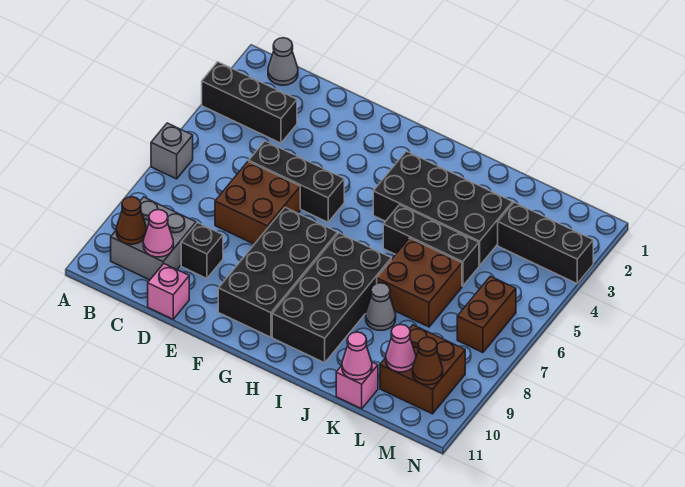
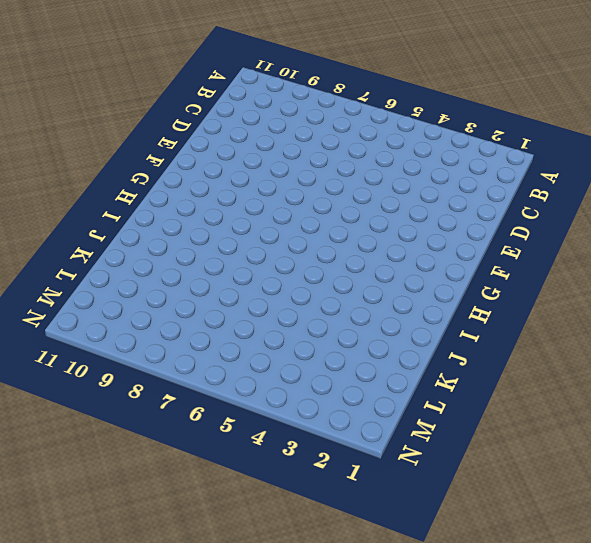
none -> black brick A3:C3 level 1
none -> grey brick A6 level 1
none -> grey cone B1 level 1

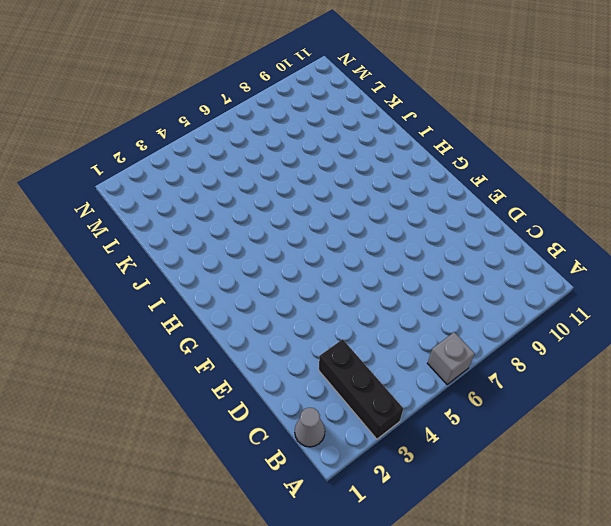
none -> grey brick B9:C10 level 1
none -> black brick D5:F5 level 1
none -> brown brick D6:E7 level 1

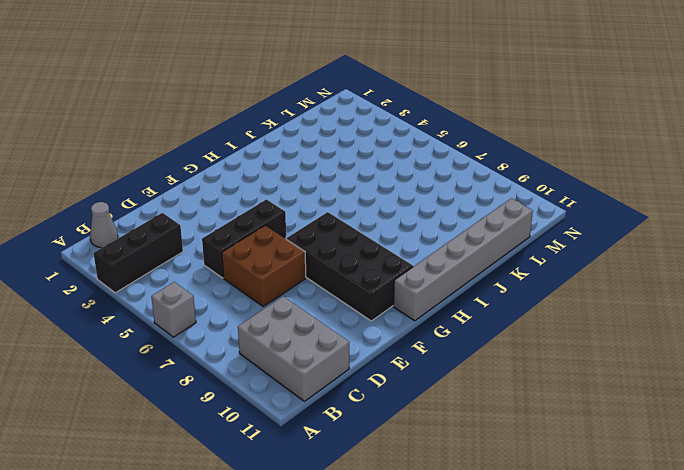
grey brick B9:C11 level 1 -> grey brick B9:C10 level 1
grey brick G11:L11 level 1 -> pink brick K11 level 1
none -> black brick D9 level 1
none -> pink brick D11 level 1
none -> black brick H3:K4 level 1

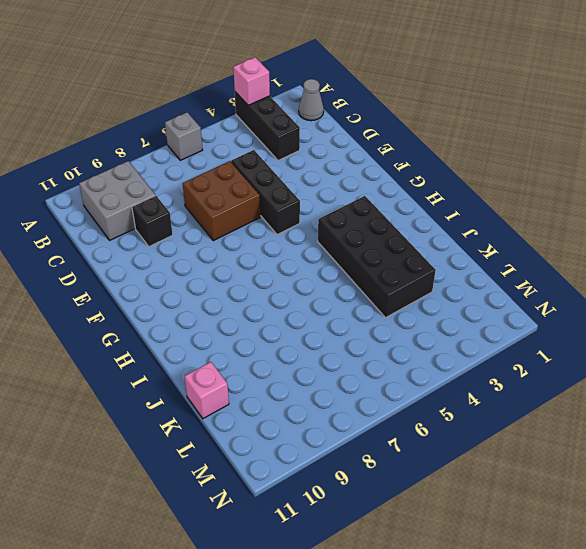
pink brick A3 level 2 -> pink brick D11 level 1
none -> black brick F7:G10 level 1
none -> black brick H7:I10 level 1
none -> black brick I5:K5 level 1

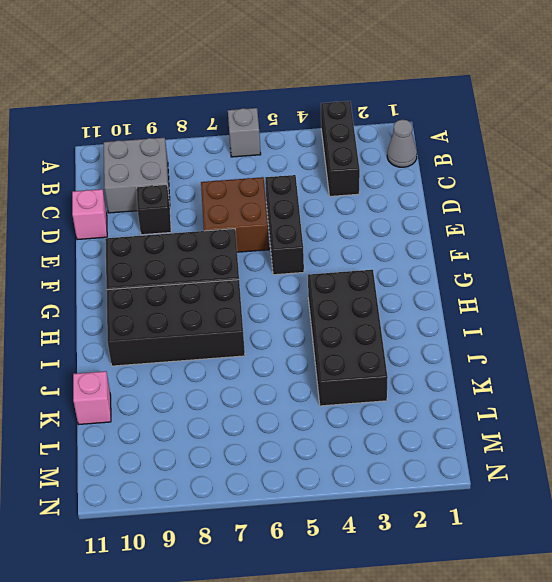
none -> black brick I5:K5 level 1
none -> brown brick J6:K7 level 1
none -> grey cone J8 level 1

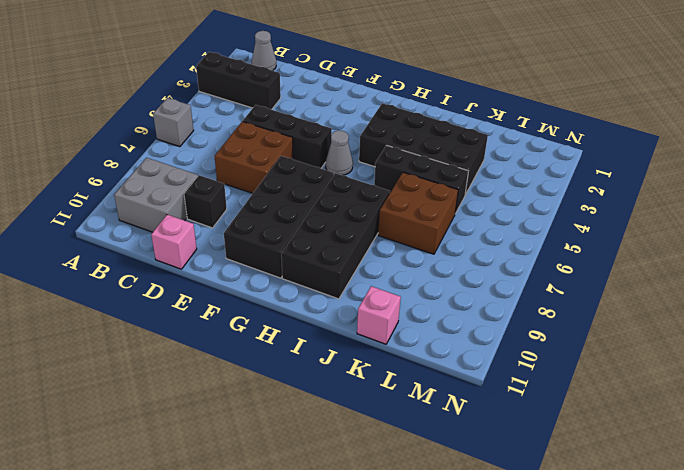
grey cone G5 level 1 -> grey cone J8 level 1
none -> black brick L3:N3 level 1
none -> brown brick L9:M10 level 1
none -> brown brick M6:M7 level 1

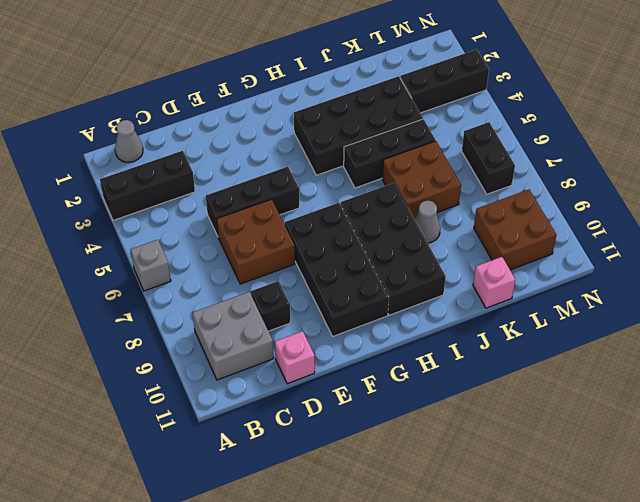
black brick M6:M7 level 1 -> brown brick M6:M7 level 1
none -> brown cone B10 level 2
none -> pink cone C10 level 2
none -> pink cone K11 level 2

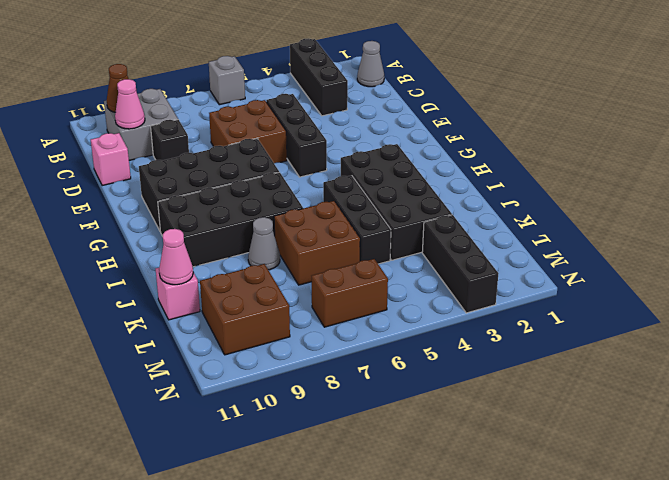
none -> pink cone L10 level 2
none -> brown cone M10 level 2

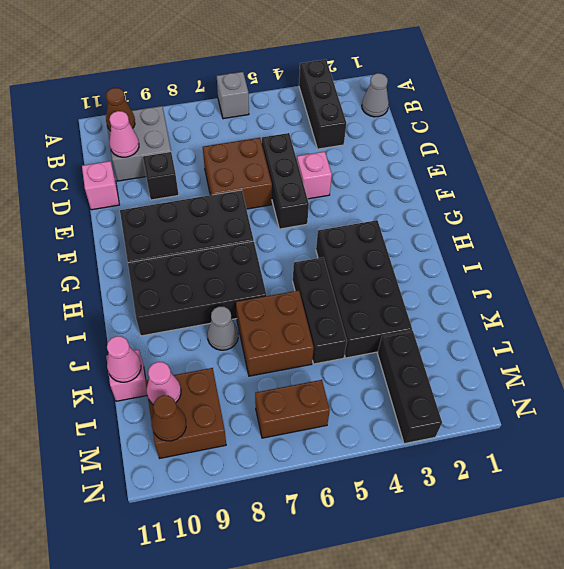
pink brick E4 level 1 -> none

